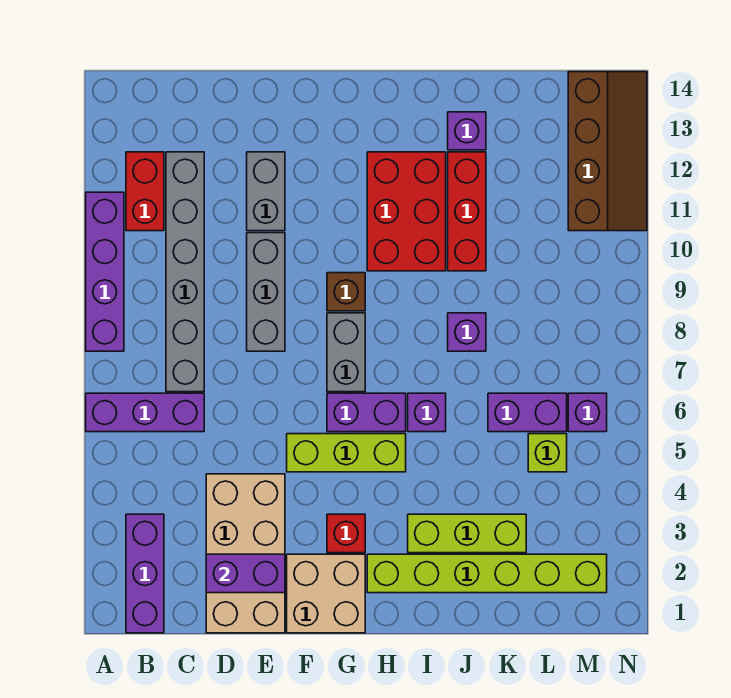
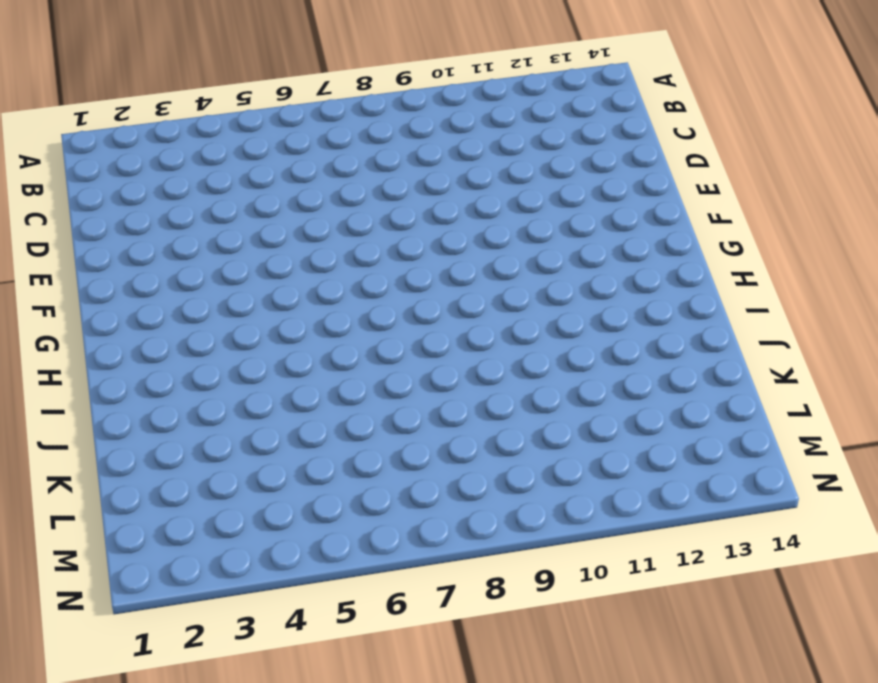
none -> purple brick A6:C6 level 1
none -> purple brick A8:A11 level 1
none -> purple brick B1:B3 level 1

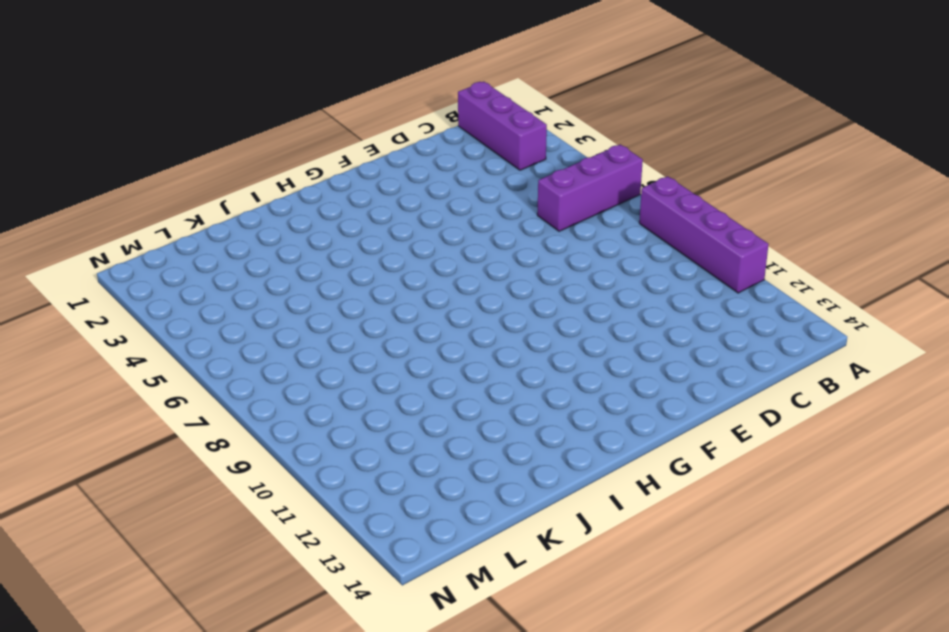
none -> red brick B11:B12 level 1
none -> grey brick C7:C12 level 1
none -> tan brick D1:E4 level 1

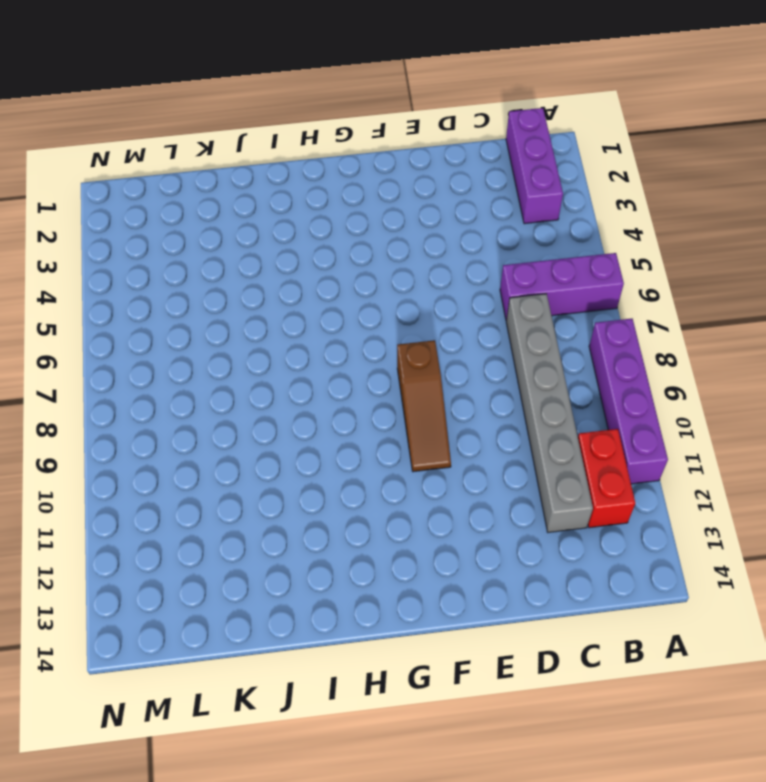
brown slope F8:F10 level 1 top 8 -> none
none -> tan brick D1:E4 level 1
none -> grey brick E8:E10 level 1
none -> grey brick E11:E12 level 1

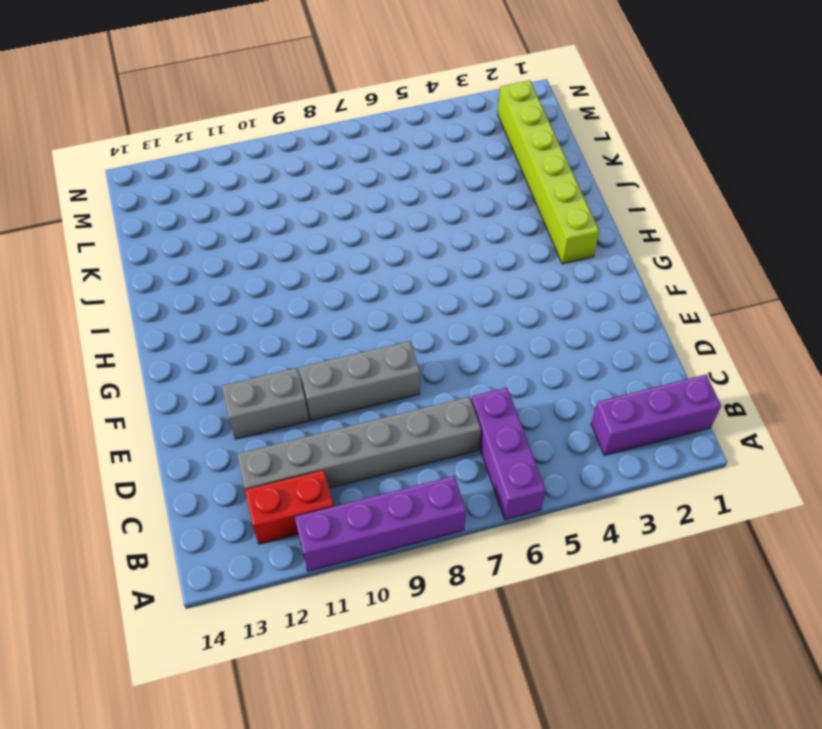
none -> tan brick D1:E4 level 1
none -> tan brick F1:G2 level 1
none -> lime brick F5:H5 level 1

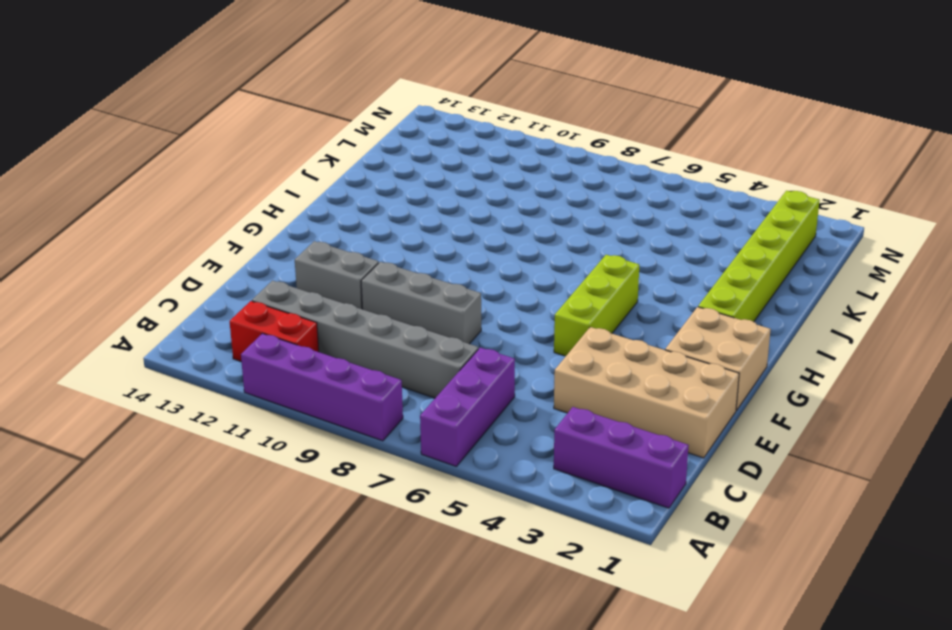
none -> red brick G3 level 1
none -> purple brick G6:H6 level 1
none -> grey brick G7:G8 level 1

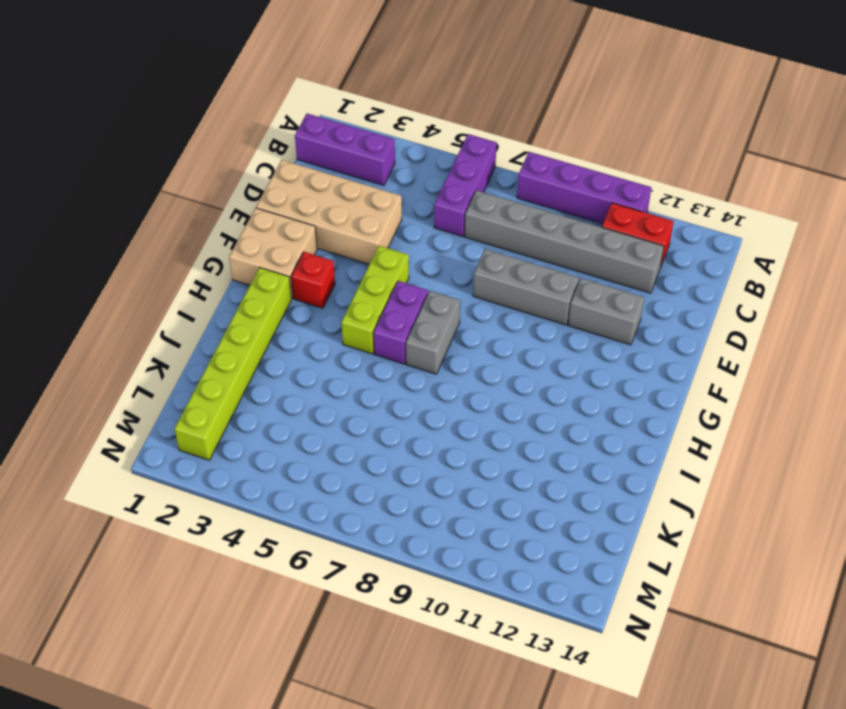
grey brick G7:H7 level 1 -> grey brick G7:G8 level 1
none -> brown brick G9 level 1
none -> red brick H10:I12 level 1
none -> lime brick I3:K3 level 1

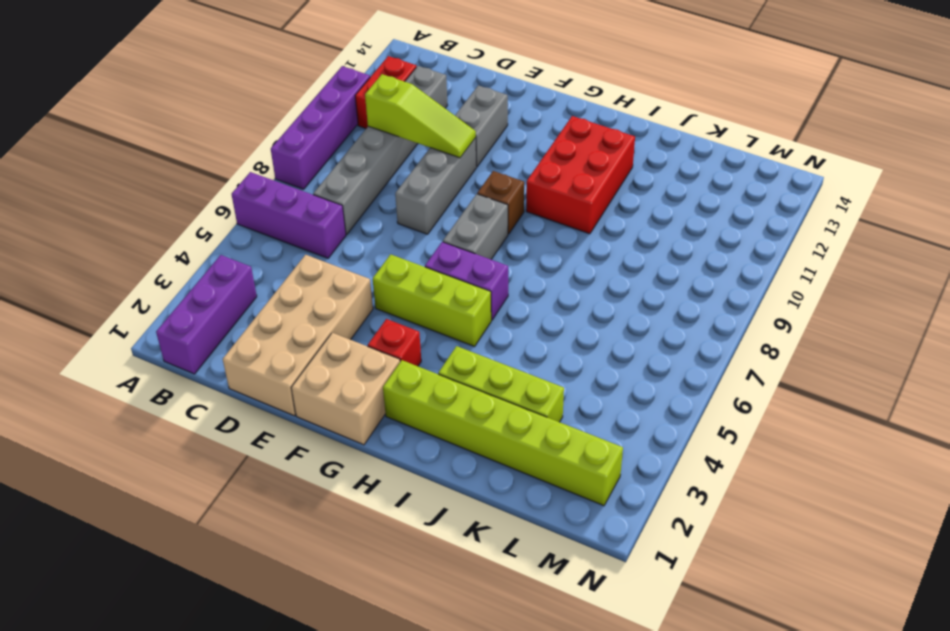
lime slope C10:E10 level 2 top C -> none
none -> purple brick I6 level 1
none -> purple brick J8 level 1
none -> red brick J10:J12 level 1

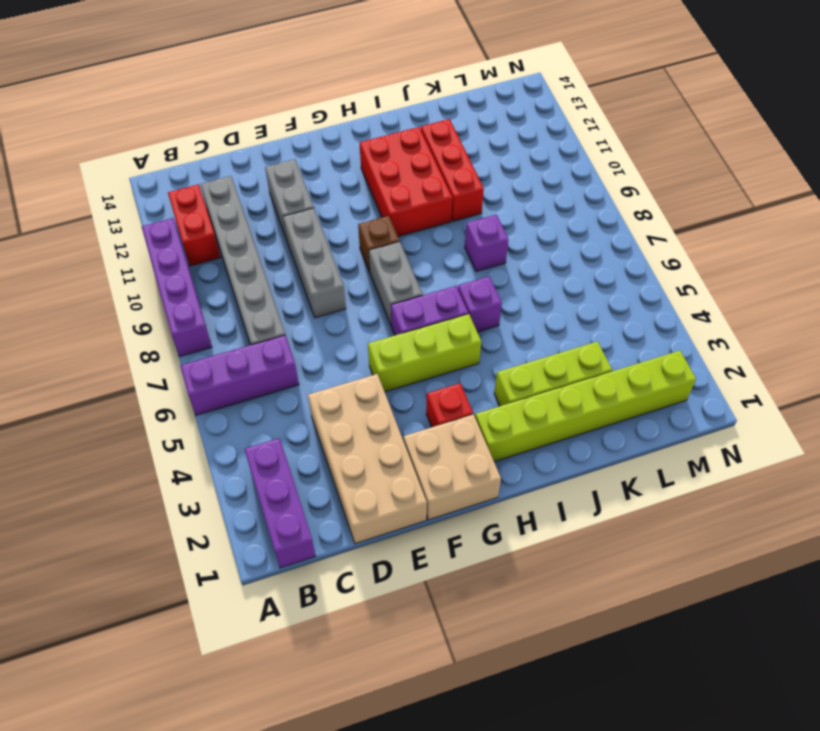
none -> purple brick J13 level 1
none -> purple brick K6:L6 level 1
none -> lime brick L5 level 1

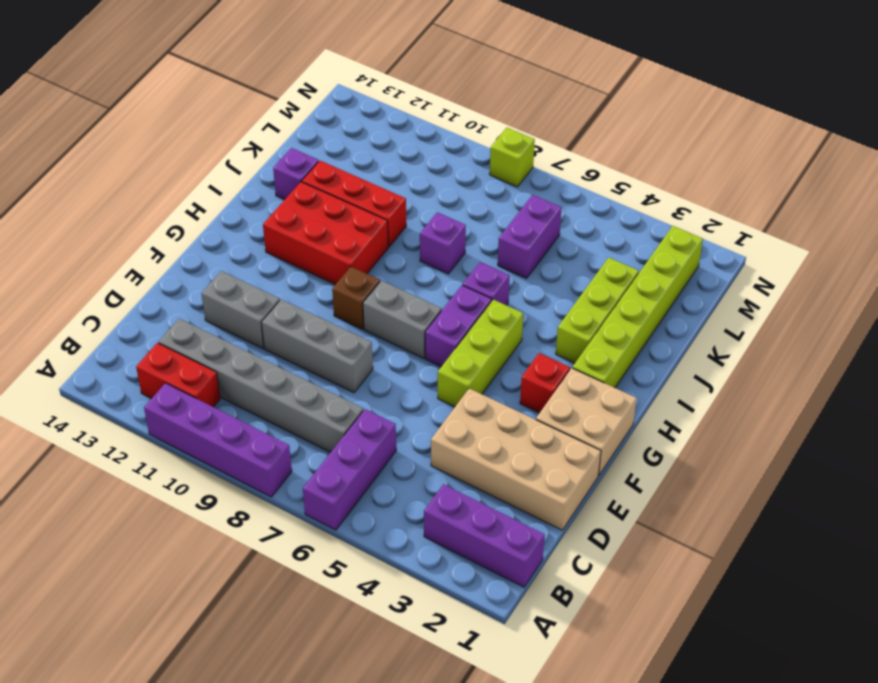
lime brick N8 level 1 -> lime brick L5 level 1
none -> purple brick M6 level 1
none -> brown slope M11:N14 level 1 top M
none -> purple brick D2:E2 level 2

